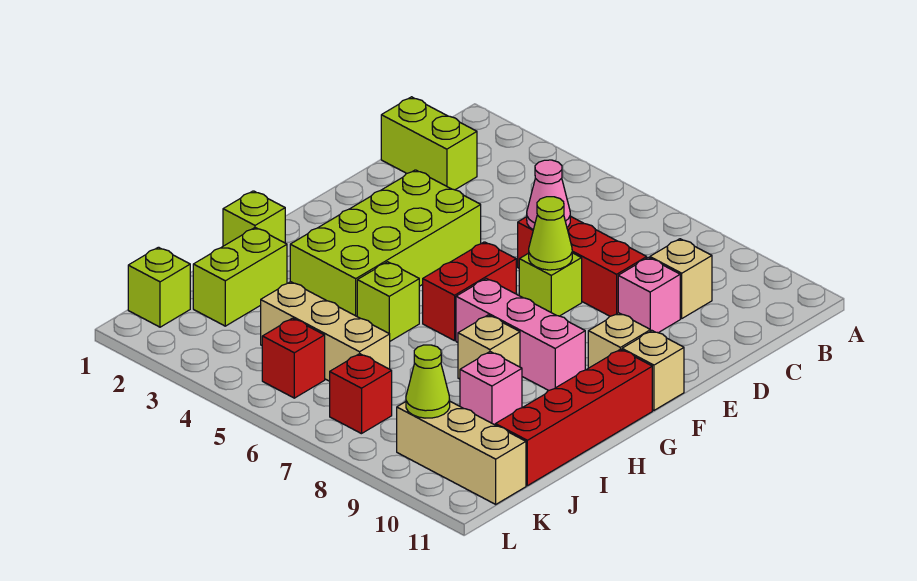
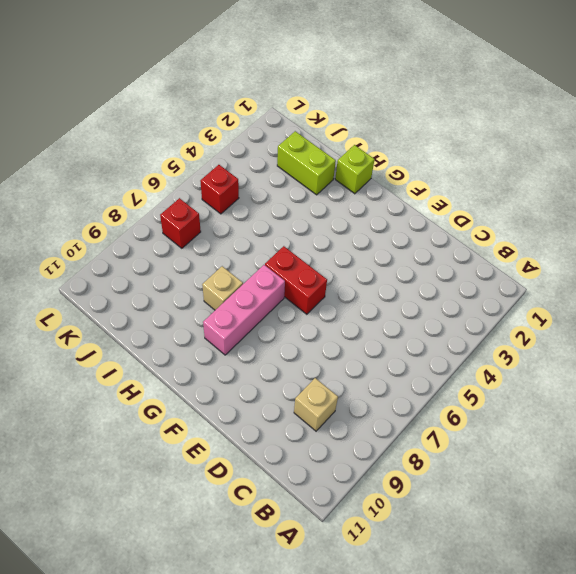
none -> lime brick C1:C2 level 1
none -> red brick D6:D8 level 1
none -> pink brick D9 level 1

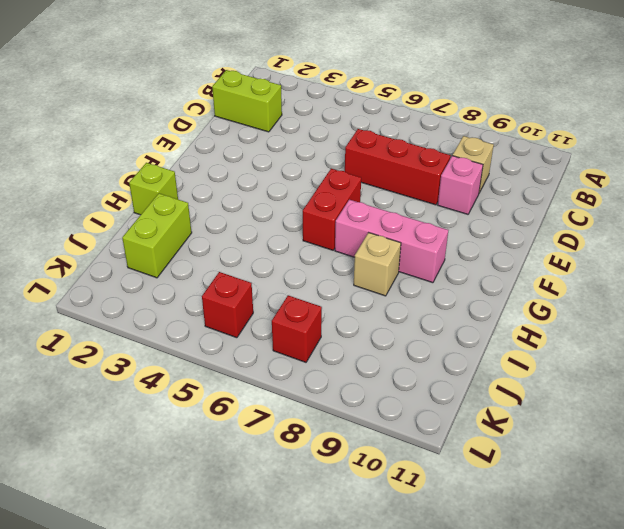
none -> lime brick E3:H4 level 1
none -> lime brick E7 level 1
none -> tan brick F10 level 1

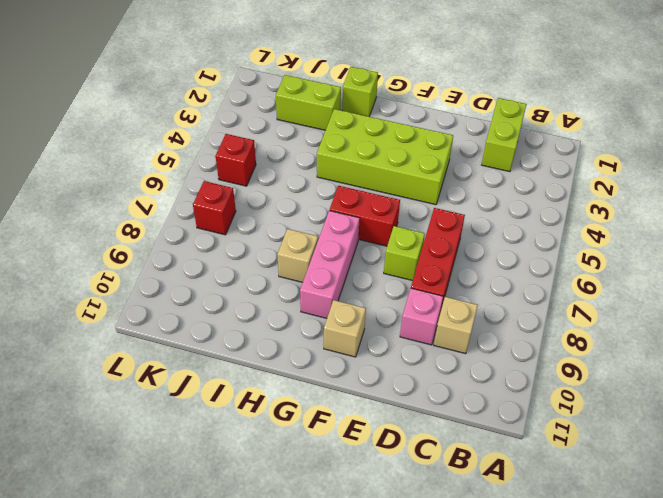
none -> tan brick F11 level 1
none -> red brick G11:J11 level 1
none -> lime brick H5 level 1

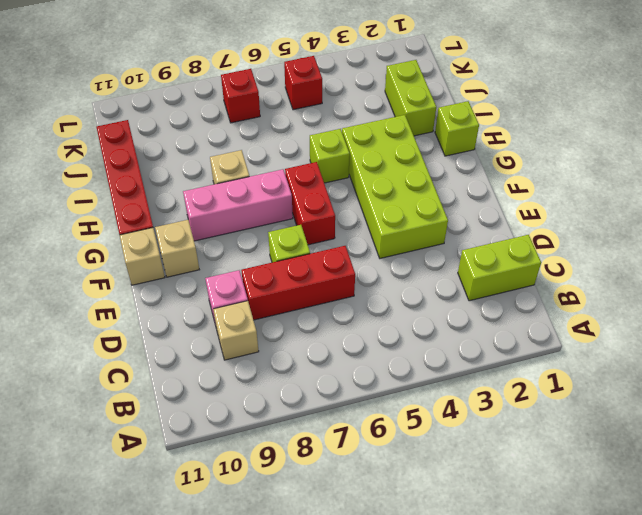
none -> pink brick I9 level 1
none -> tan brick J4:J6 level 1
none -> lime brick K1 level 1

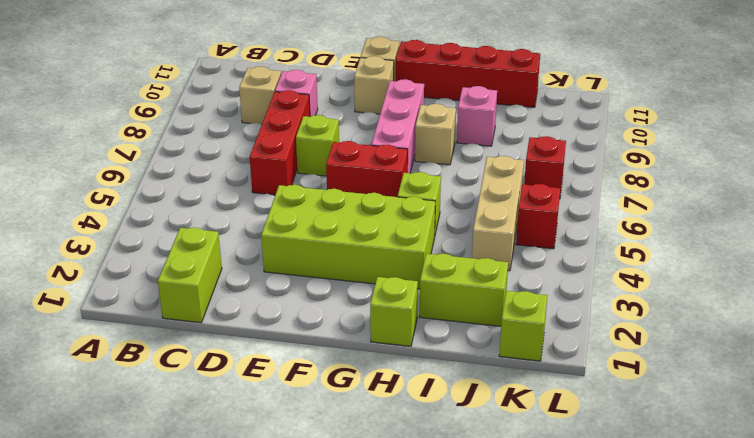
none -> tan brick K9:K11 level 1
none -> pink cone D6 level 2
none -> lime cone E7 level 2

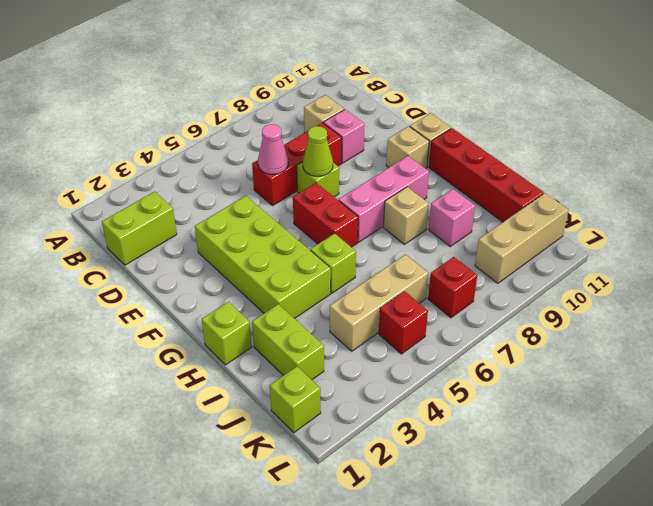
none -> lime cone K9 level 2

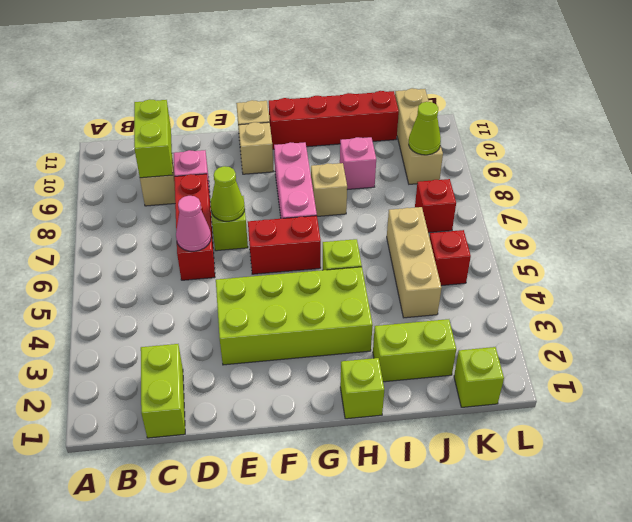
lime brick C9:C10 level 2 -> none

